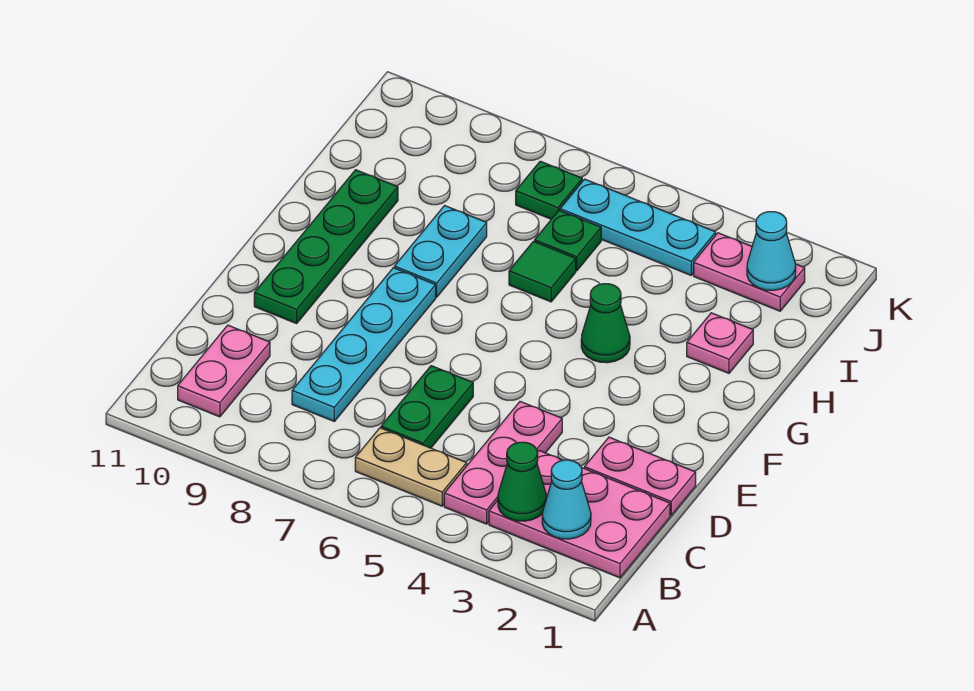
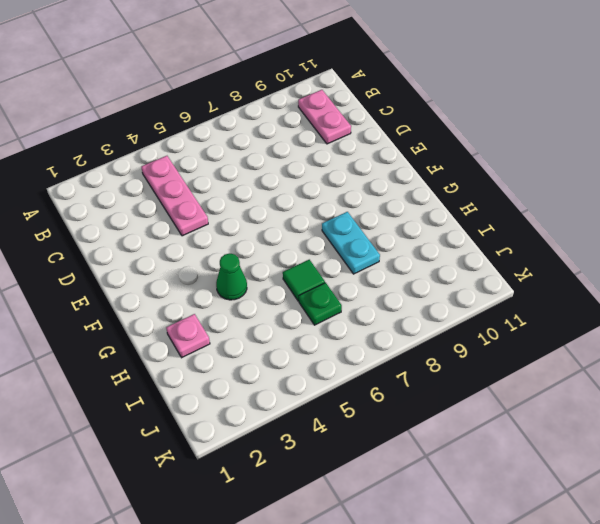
none -> pink plate B1:C3 level 1
none -> tan plate B5:B6 level 1
none -> green plate C6:D6 level 1

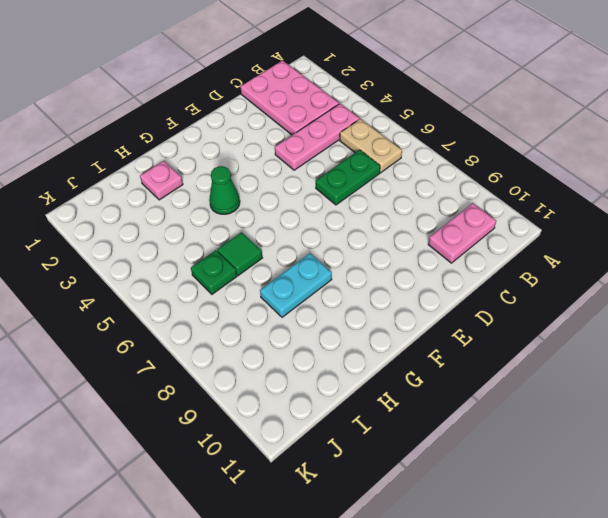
none -> cyan plate C8:F8 level 1
none -> pink plate D1:D2 level 1
none -> green plate E10:H10 level 1

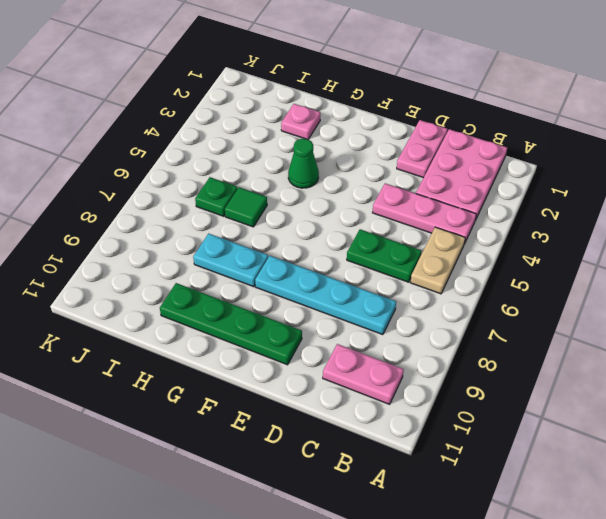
none -> pink plate J2:J3 level 1
none -> cyan plate J4:J6 level 1
none -> green plate J7 level 1

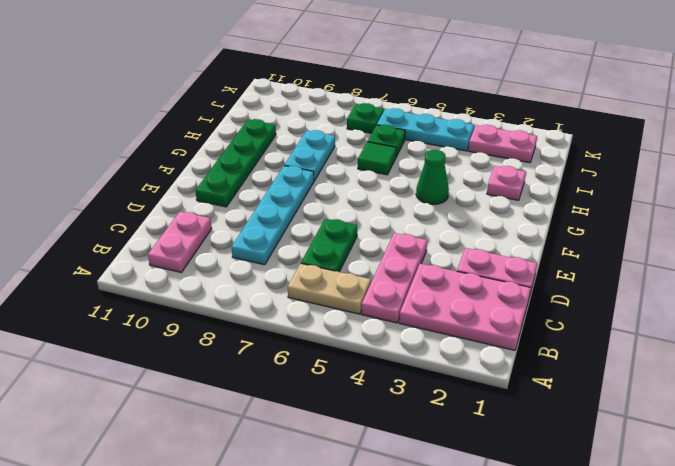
none -> cyan cone B2 level 2
none -> green cone B3 level 2
none -> cyan cone J2 level 2

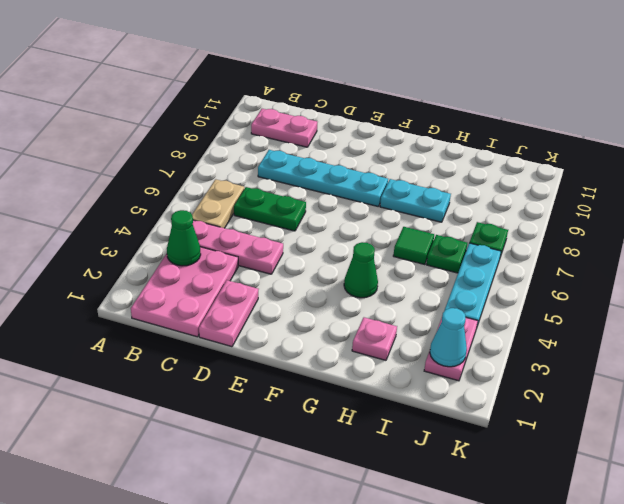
none -> green plate E10:H10 level 1
none -> cyan cone B2 level 2

